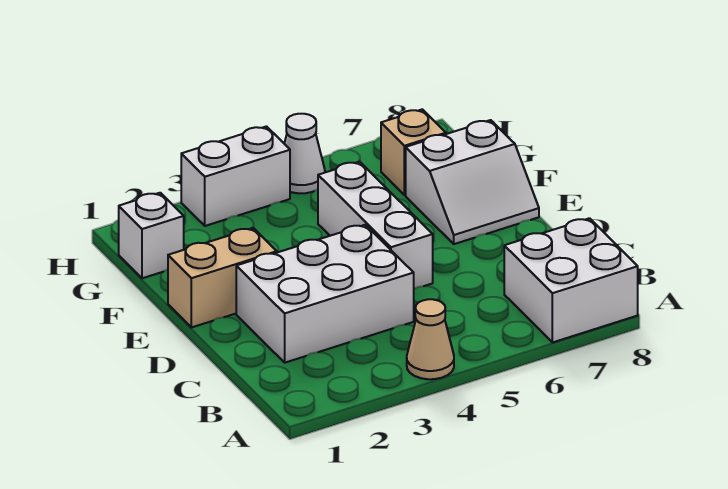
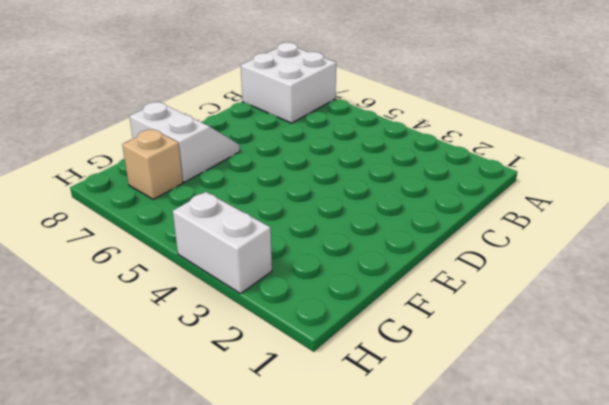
none -> tan cone A4 level 1
none -> white brick C2:D4 level 1

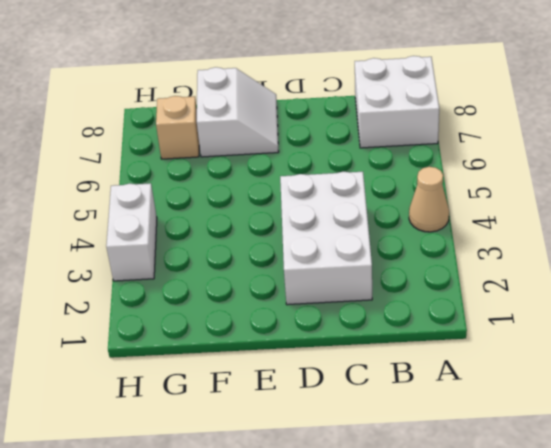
none -> white brick D5:F5 level 1
none -> tan brick E1:E2 level 1

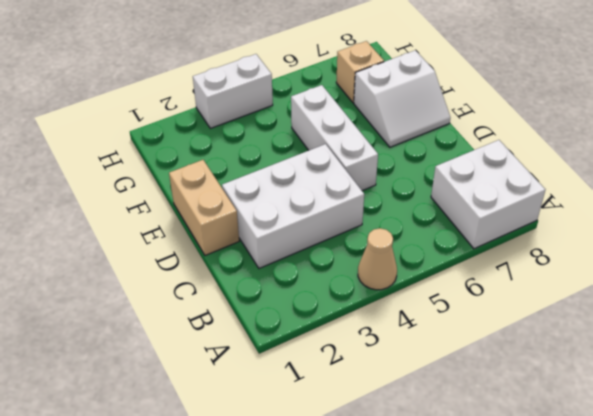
tan brick D1:E1 level 1 -> tan brick E1:E2 level 1
none -> white brick G1 level 1
none -> white cone H5 level 1

